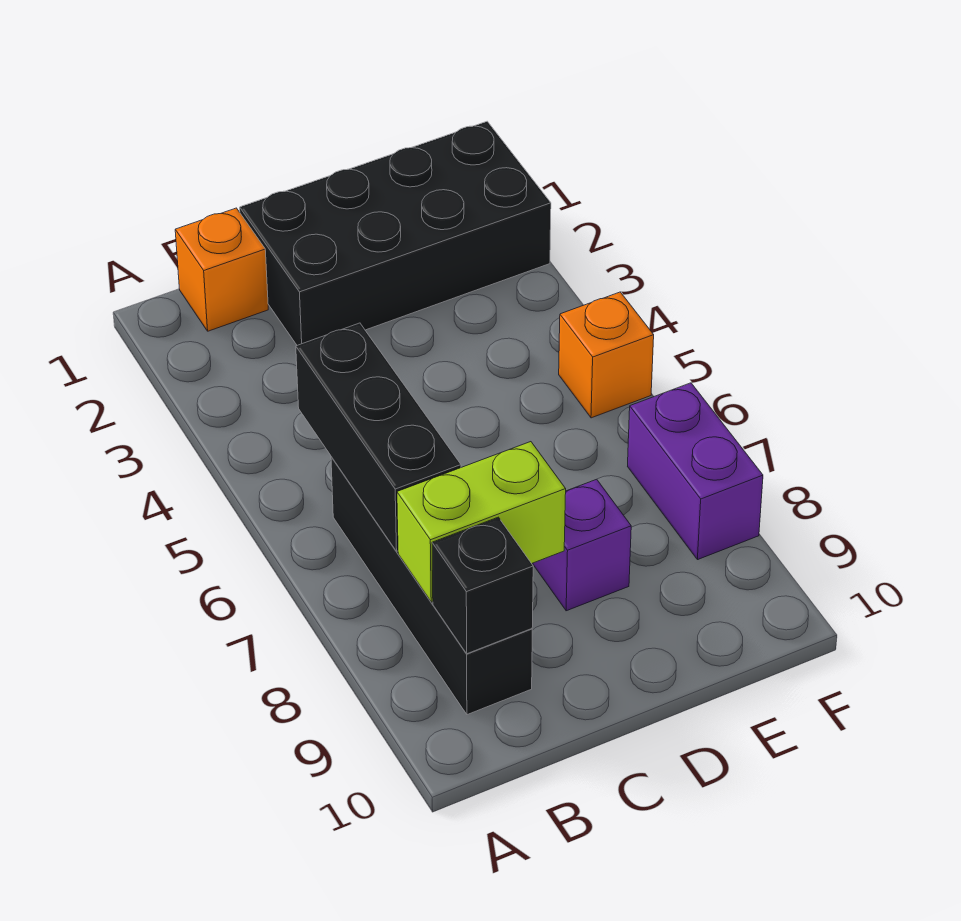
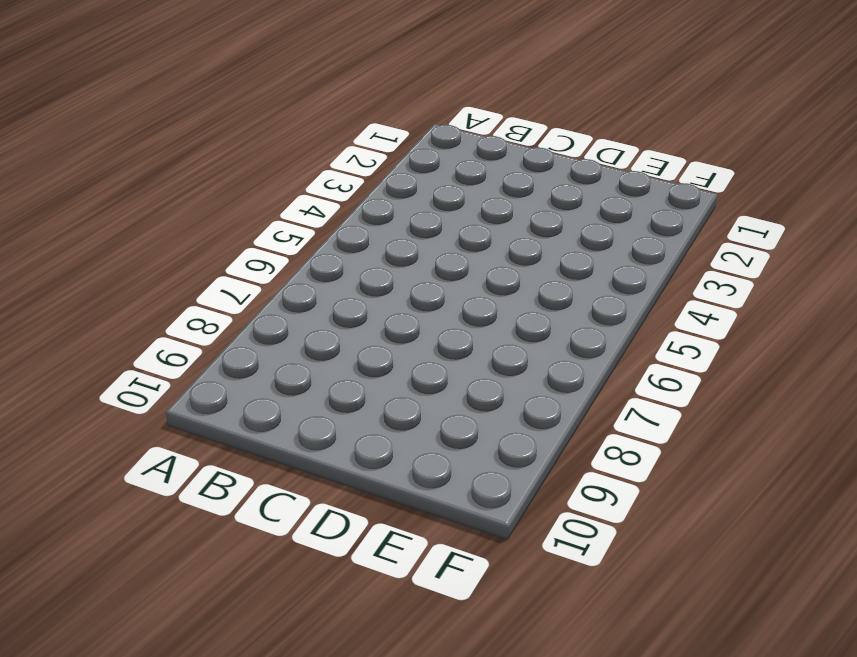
none -> orange brick B1 level 1
none -> black brick B6:B9 level 1

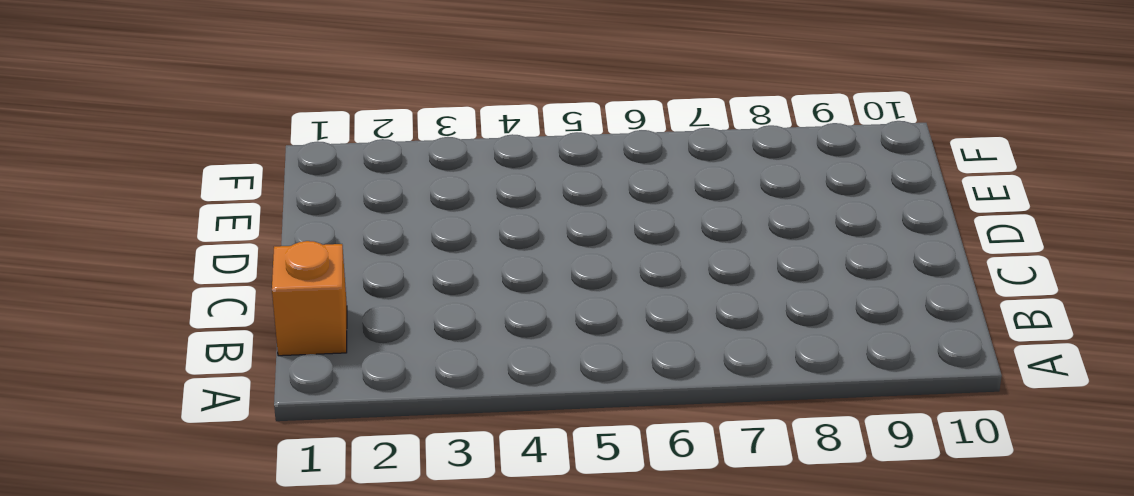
none -> black brick B6:B9 level 1
none -> black brick C1:F2 level 1

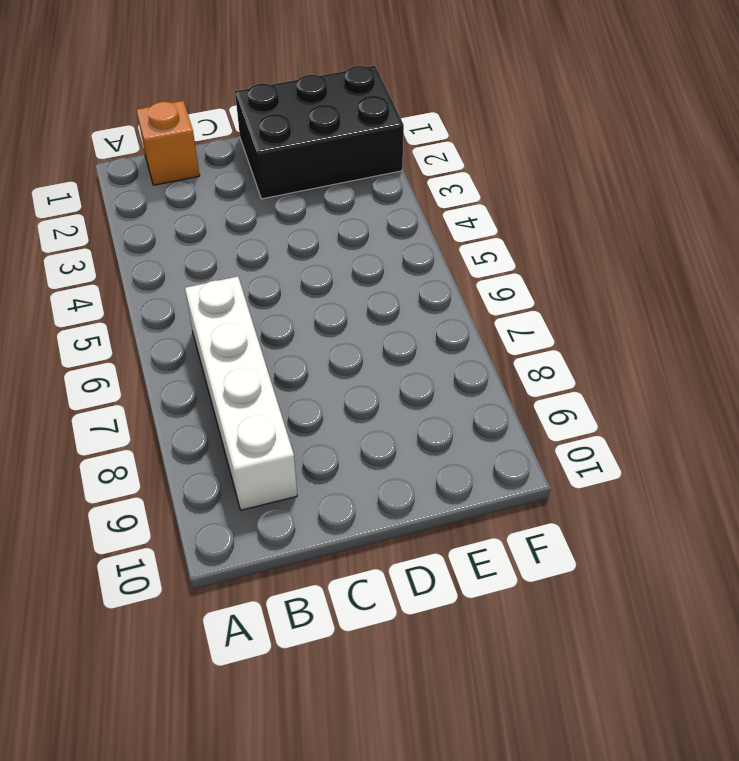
white brick B6:B9 level 1 -> black brick B6:B9 level 1
black brick D1:F2 level 1 -> black brick C1:F2 level 1
none -> purple brick D8 level 1
none -> orange brick F5 level 1

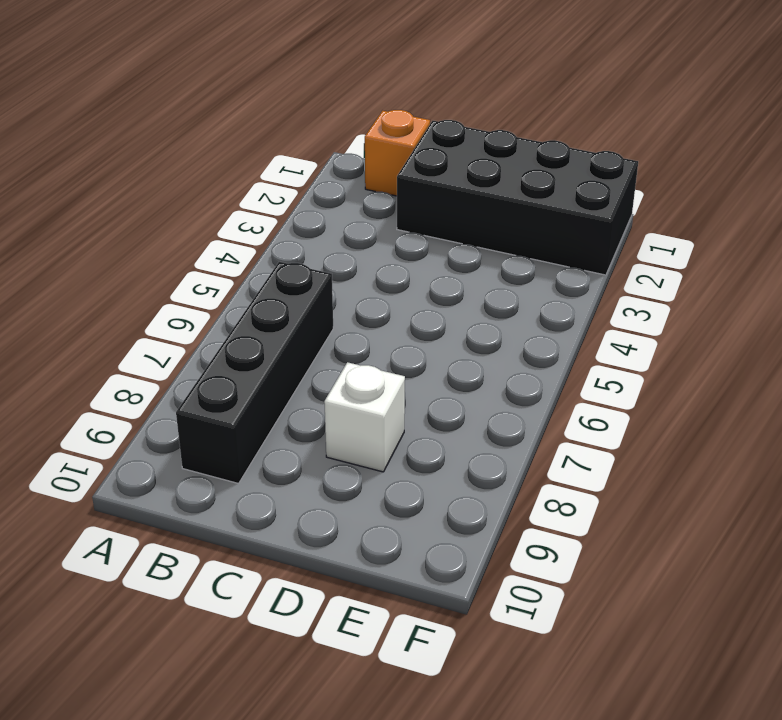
white brick D8 level 1 -> purple brick D8 level 1
none -> orange brick F5 level 1
none -> purple brick F7:F8 level 1

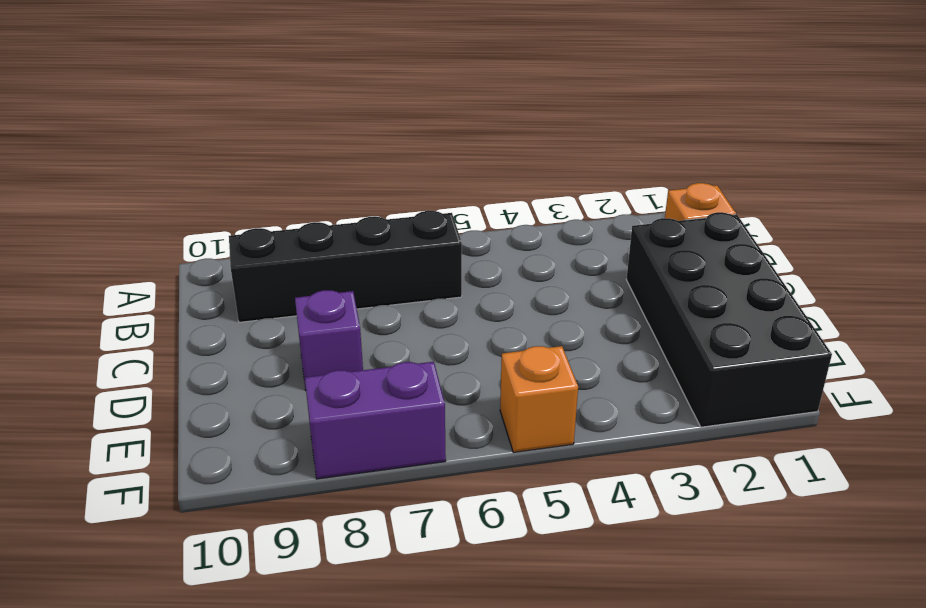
none -> black brick B5:B7 level 2
none -> lime brick B8:C8 level 2

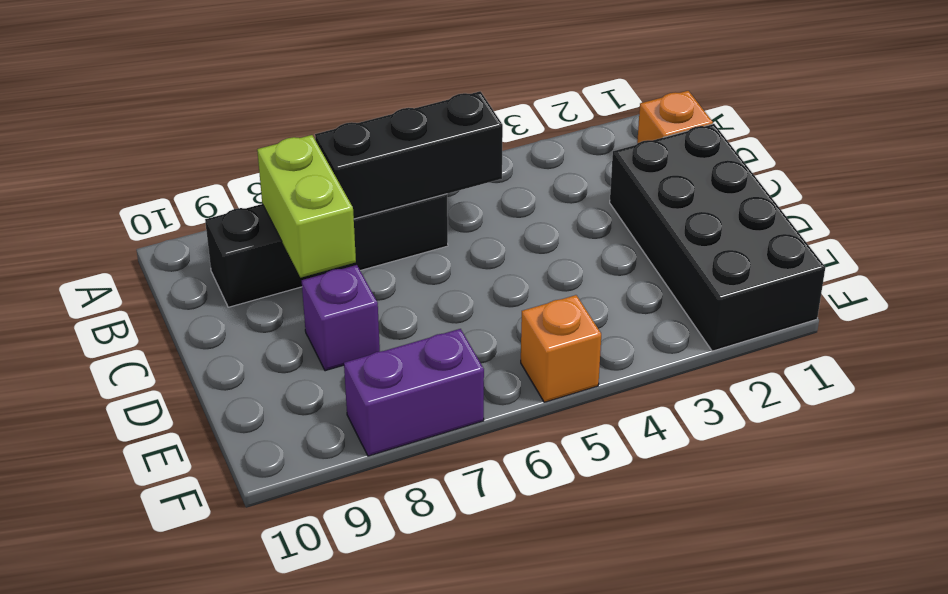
none -> black brick B9 level 2

